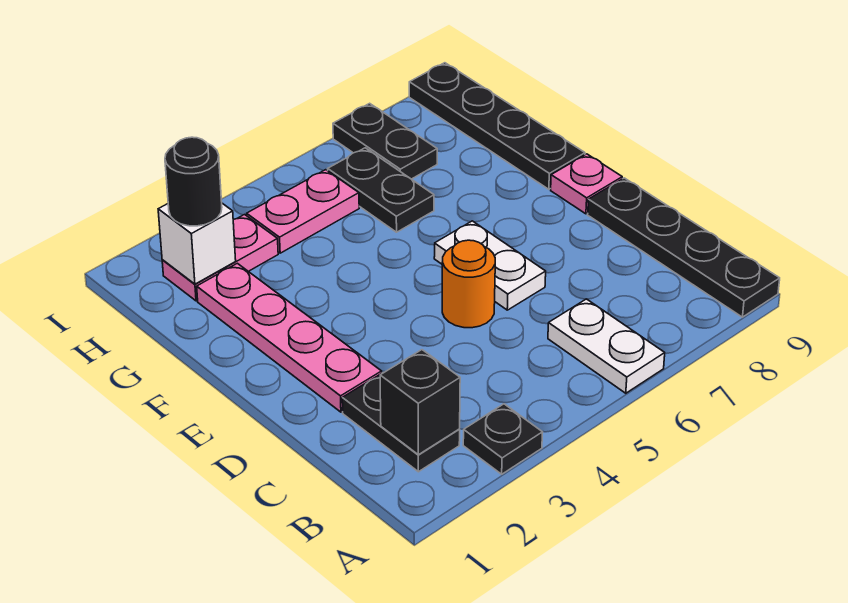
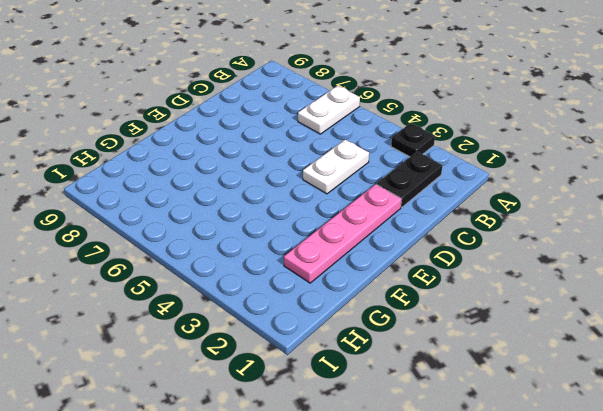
white plate C4:D4 level 1 -> white plate D6:E6 level 1
none -> black plate A9:D9 level 1
none -> orange round brick D5 level 1
none -> pink plate E9 level 1

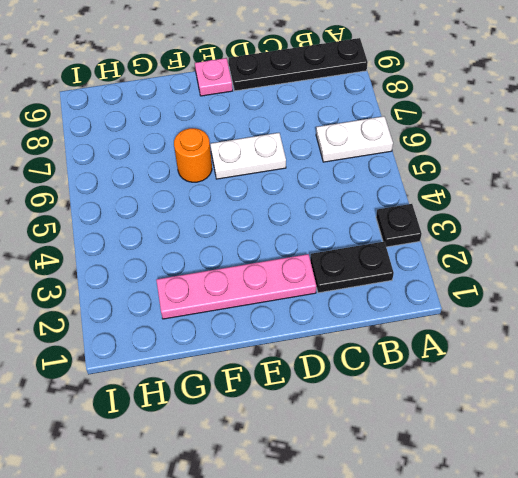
orange round brick F6 level 1 -> orange round brick D5 level 1
none -> black plate F9:I9 level 1
none -> black plate G6:H6 level 1
none -> pink plate H2:H3 level 1

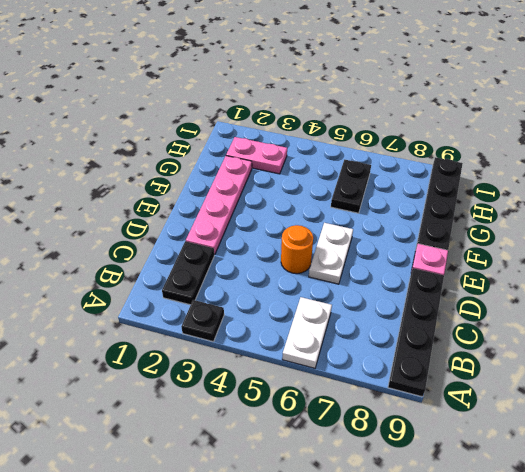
none -> pink plate H4:H5 level 1
none -> black plate H7:I7 level 1
none -> black brick B2 level 2

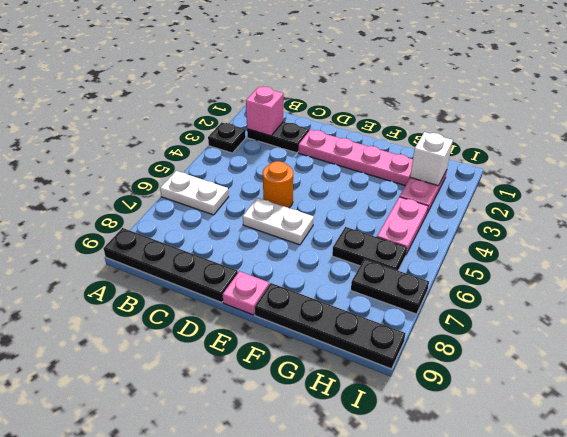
pink brick B2 level 2 -> black brick B2 level 2
none -> black round brick H2 level 3

